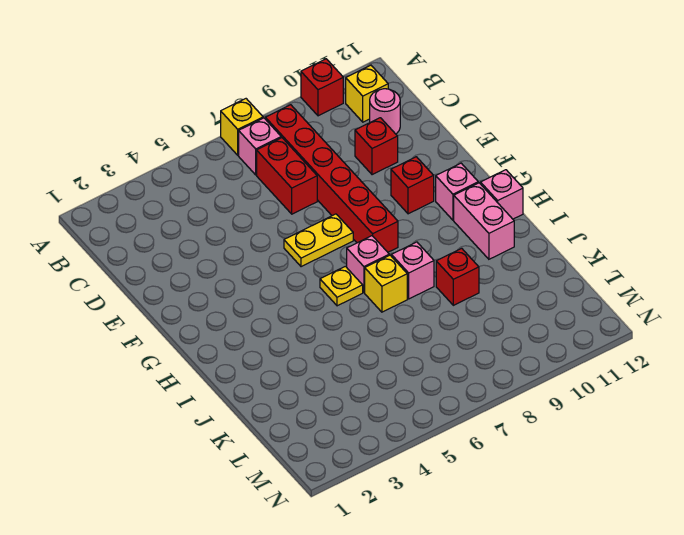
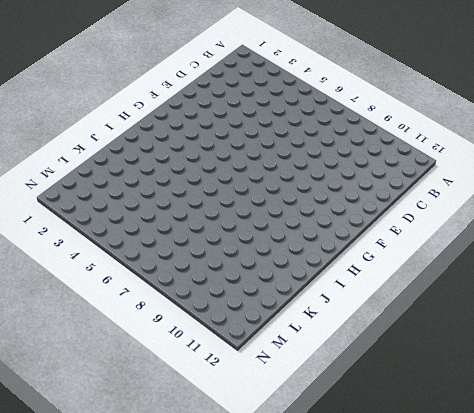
none -> yellow brick A7 level 1
none -> red brick A10 level 1
none -> pink brick B7 level 1

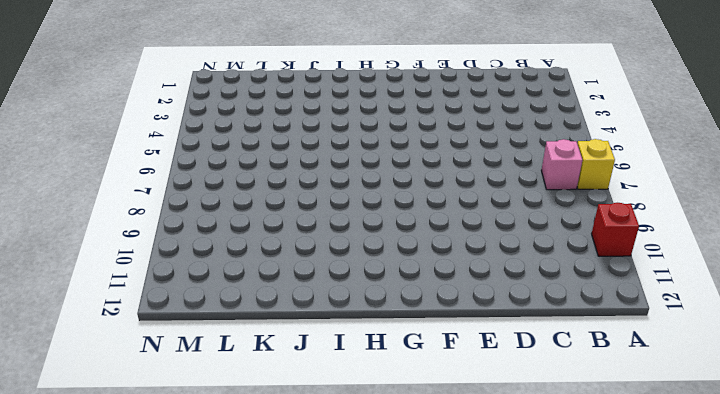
none -> red brick B8:G8 level 1
none -> yellow brick B11 level 1
none -> red brick C7:D7 level 1

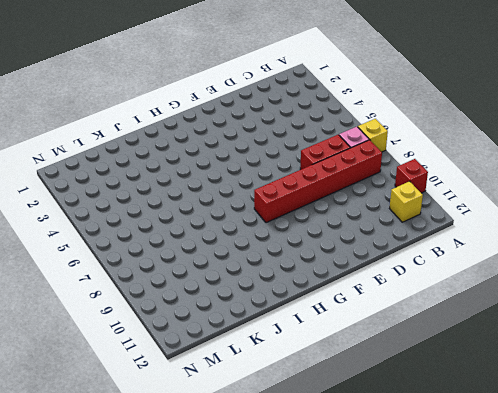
none -> pink round brick C11 level 1
none -> red brick D10 level 1
none -> yellow plate F6:F7 level 1

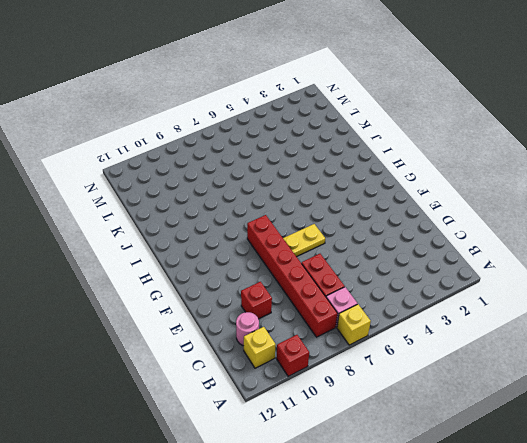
none -> red brick F10 level 1
none -> pink brick G11 level 1
none -> yellow plate H6 level 1

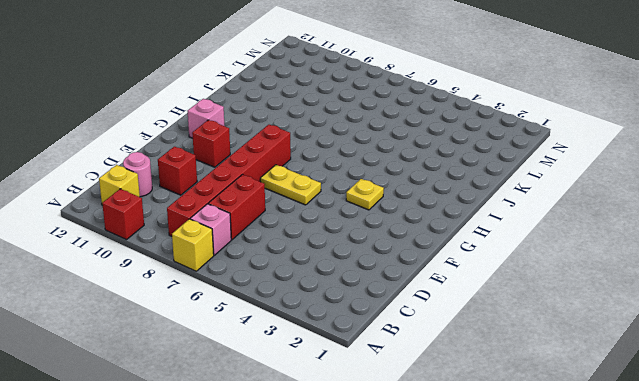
yellow plate G4 level 1 -> yellow plate H6 level 1
none -> pink brick H7 level 1
none -> pink brick H11:I11 level 1
none -> pink brick H12 level 1

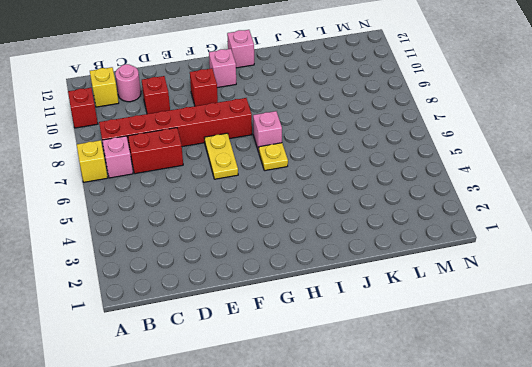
none -> pink brick H11:I11 level 1
none -> yellow brick I7 level 1
none -> pink brick I8 level 1

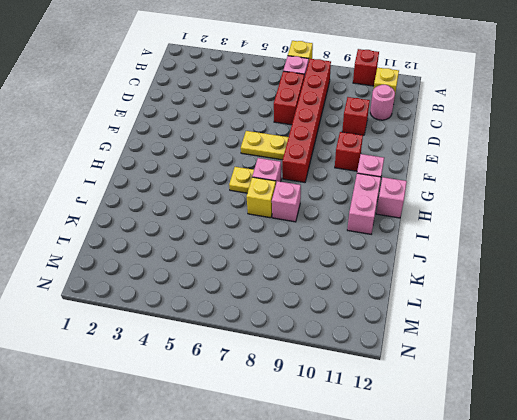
none -> red brick J9 level 1

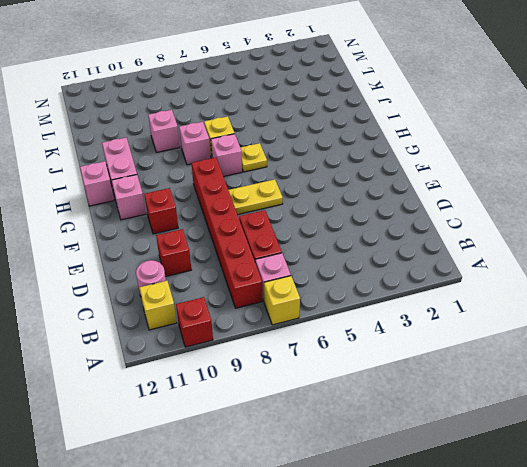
pink brick J9 level 1 -> red brick J9 level 1

